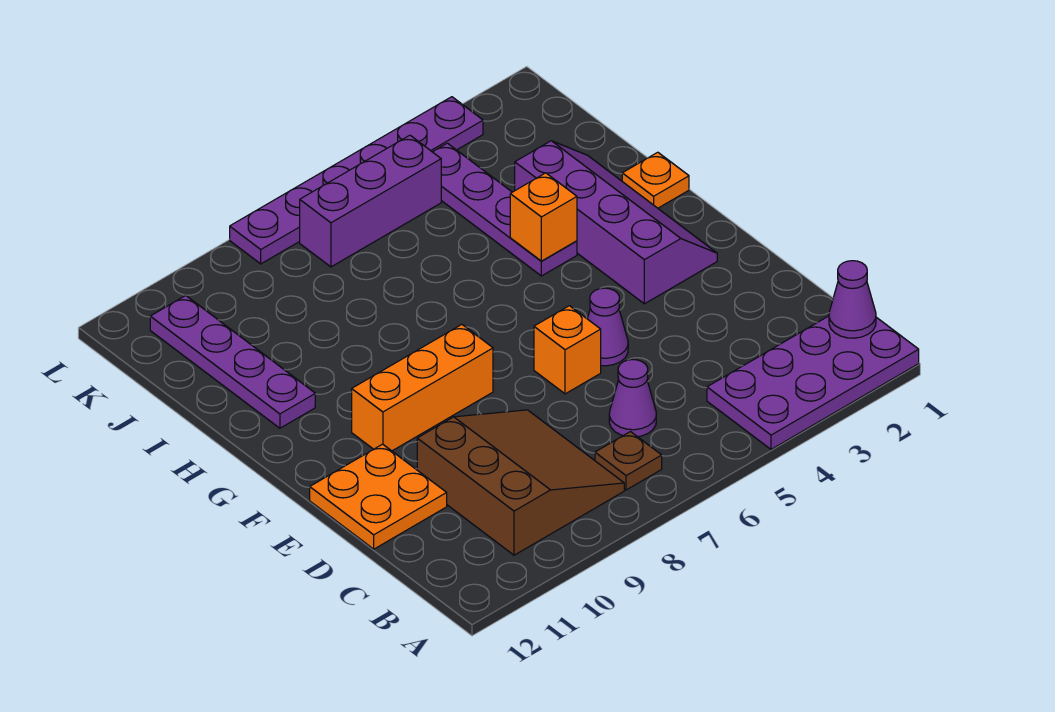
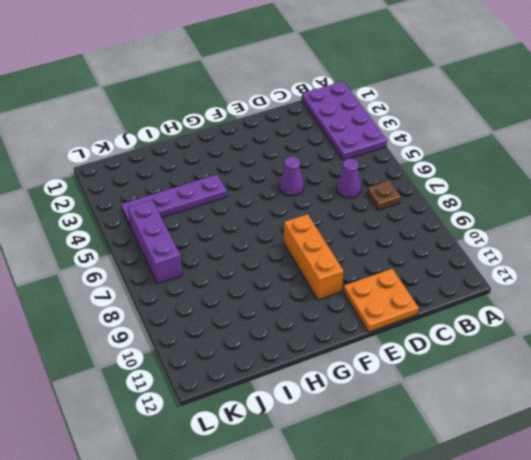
none -> brown slope B8:D10 level 1 top 10
none -> orange brick E6 level 1
none -> purple slope F2:I3 level 1 top 3

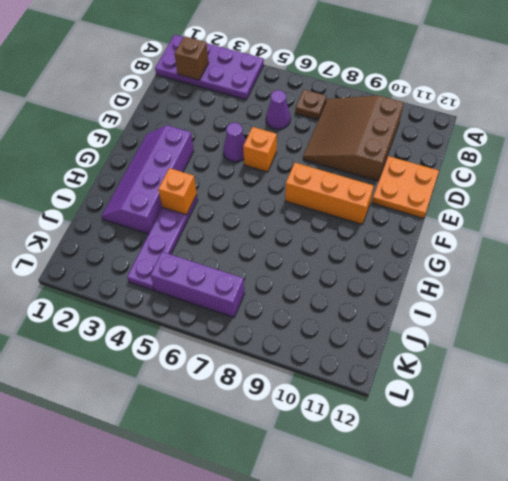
brown brick B2 level 2 -> none
none -> orange plate H1 level 1
none -> purple plate H11:K11 level 1
none -> purple plate L3:L8 level 1

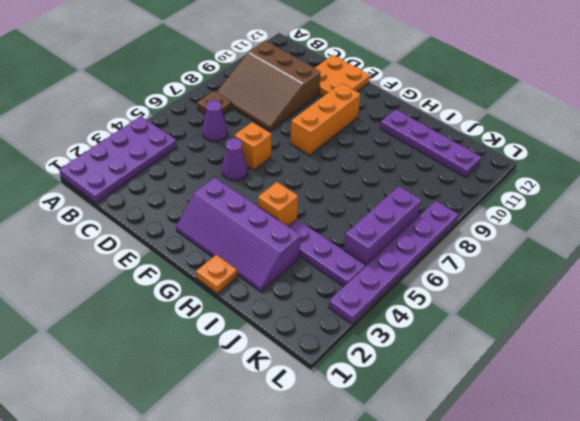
none -> purple cone B1 level 2

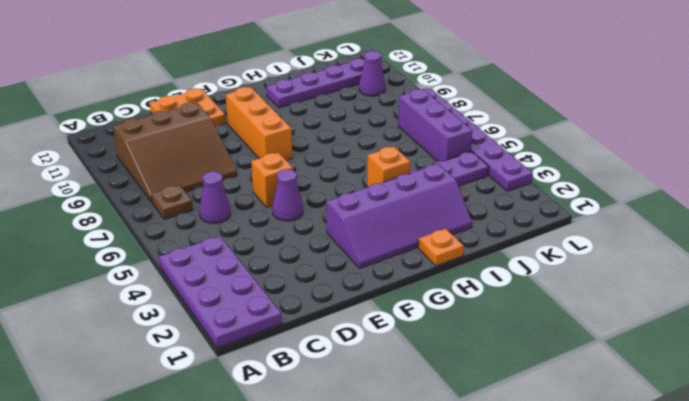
purple cone K10 level 1 -> purple cone B1 level 2

